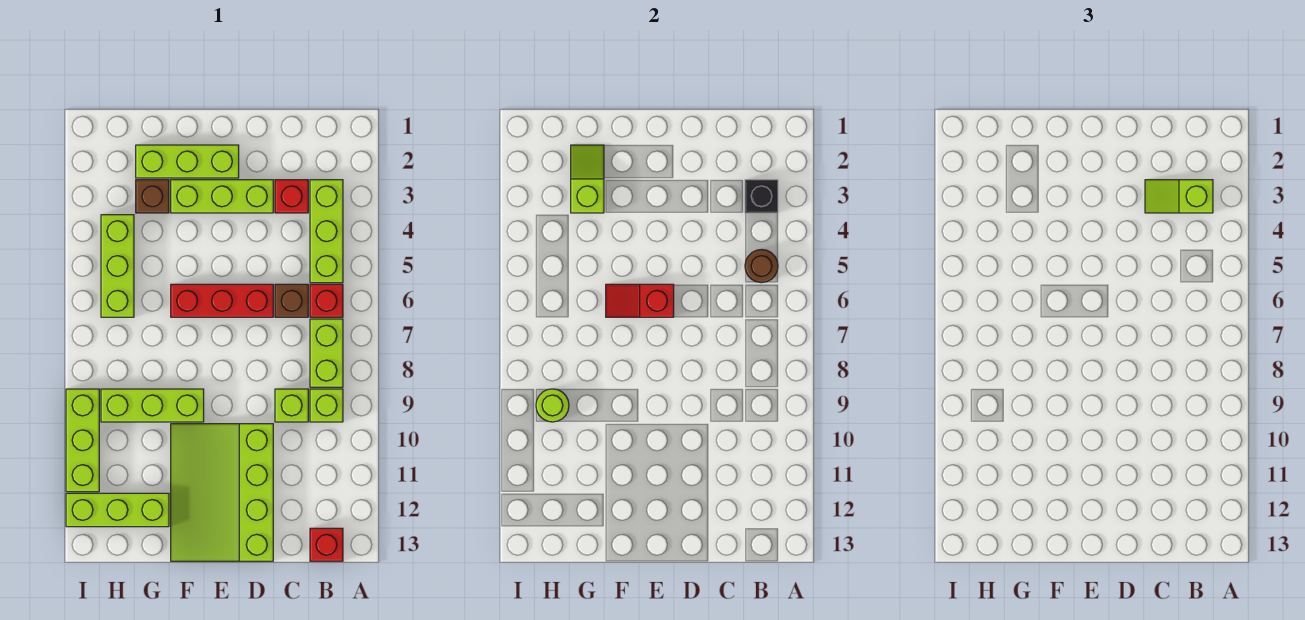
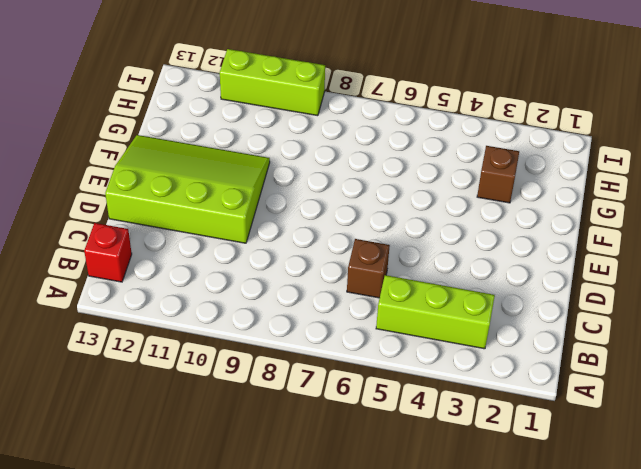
none -> red brick B6 level 1
none -> lime brick B7:B8 level 1
none -> lime brick B9 level 1

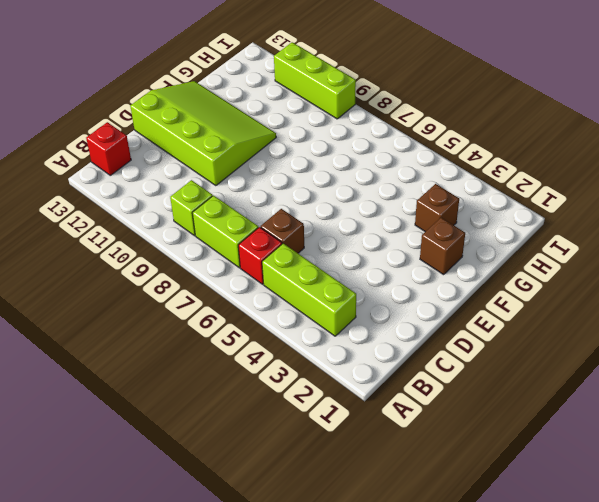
brown brick F2 level 1 -> lime brick E2:G2 level 1
none -> red brick C3 level 1
none -> lime brick C9 level 1
none -> lime brick D3:F3 level 1

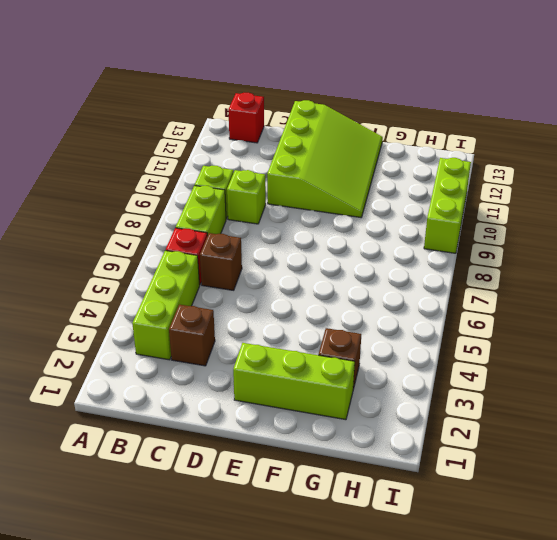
brown brick C3 level 1 -> red brick C3 level 1
none -> lime brick D3:F3 level 1
none -> red brick D6:F6 level 1
none -> lime brick F9:H9 level 1

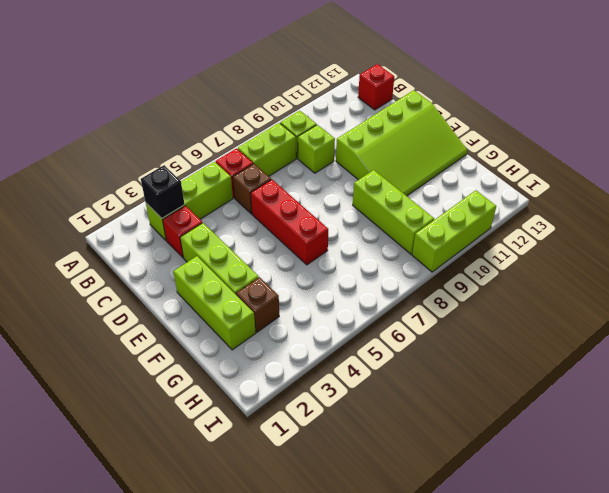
none -> lime brick G12:I12 level 1
none -> lime brick H4:H6 level 1
none -> brown round brick B5 level 2

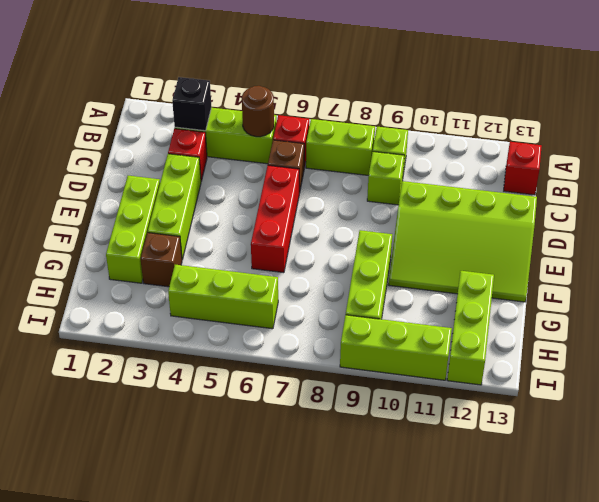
none -> red slope E6:F6 level 2 top E
none -> lime slope G2:G3 level 2 top 3
none -> lime round brick H9 level 2

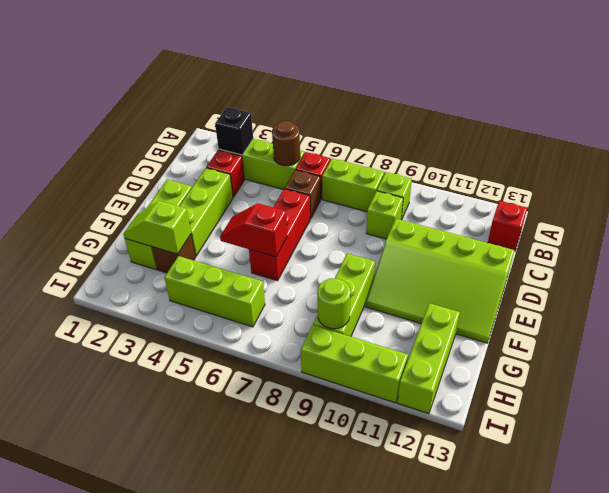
red slope F5:F6 level 2 top 6 -> red slope E6:F6 level 2 top E
none -> lime slope B3:C3 level 3 top B

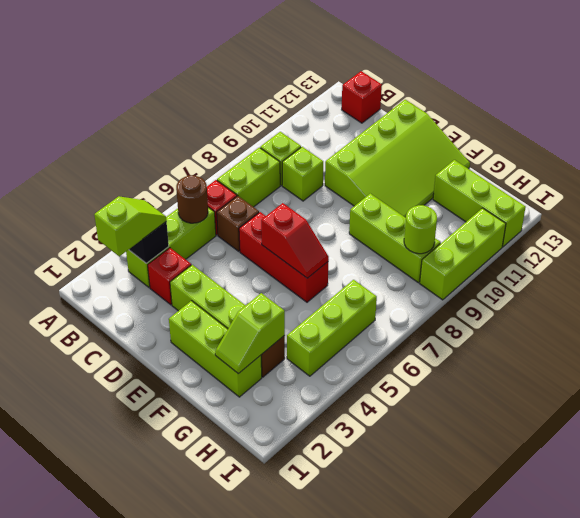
lime slope B2:B3 level 3 top 2 -> lime slope B3:C3 level 3 top B

